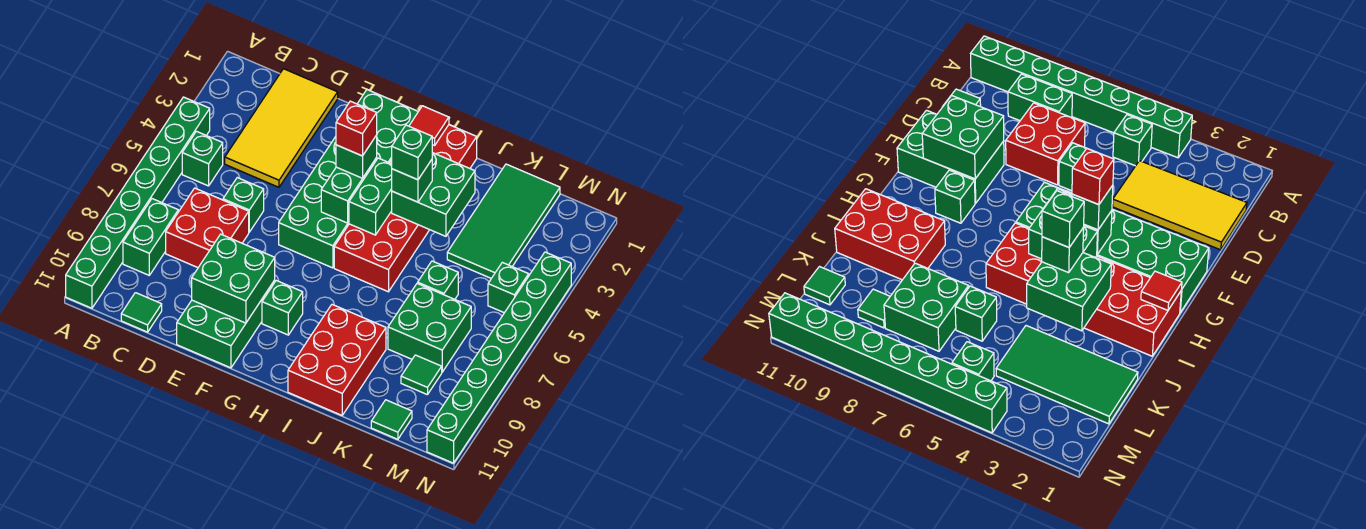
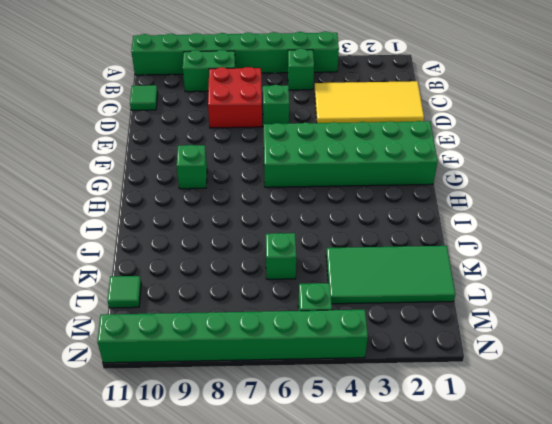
none -> green brick E9:F11 level 1
none -> red brick H1:I6 level 1
none -> red brick I9:J11 level 1

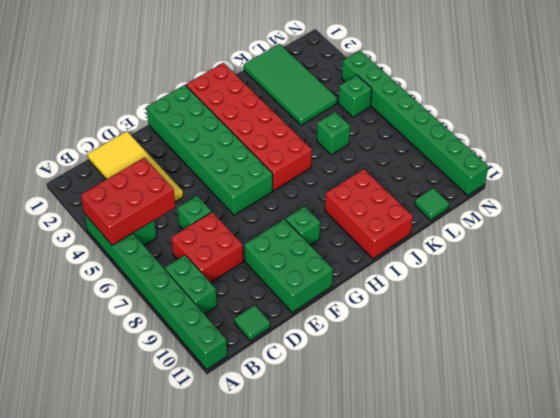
red brick A4:C5 level 2 -> none
none -> green brick K7:L8 level 1
none -> green tile L9 level 1
none -> green brick E9:F10 level 2

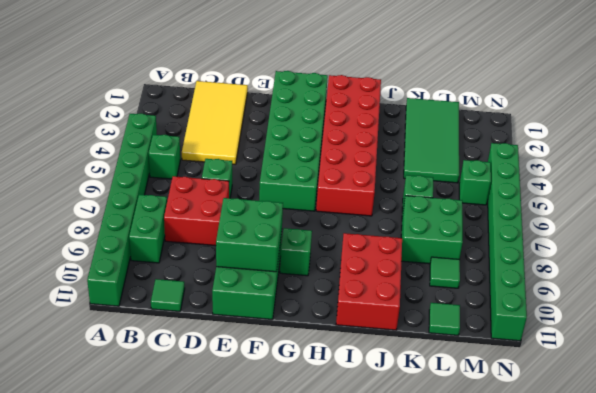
none -> green brick G4:G5 level 2
none -> red tile H1 level 2
none -> green brick H4:H5 level 2

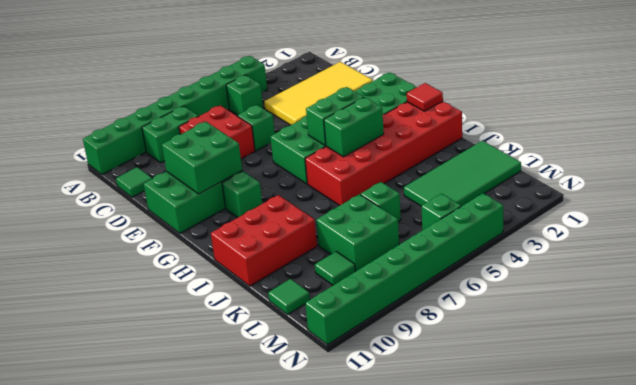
none -> green brick I3:J4 level 2
none -> green brick G4 level 3
none -> green brick I4 level 3

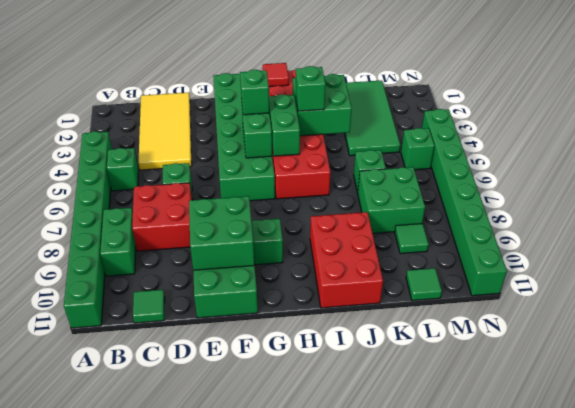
none -> red brick G4 level 4
none -> green brick I4 level 4

